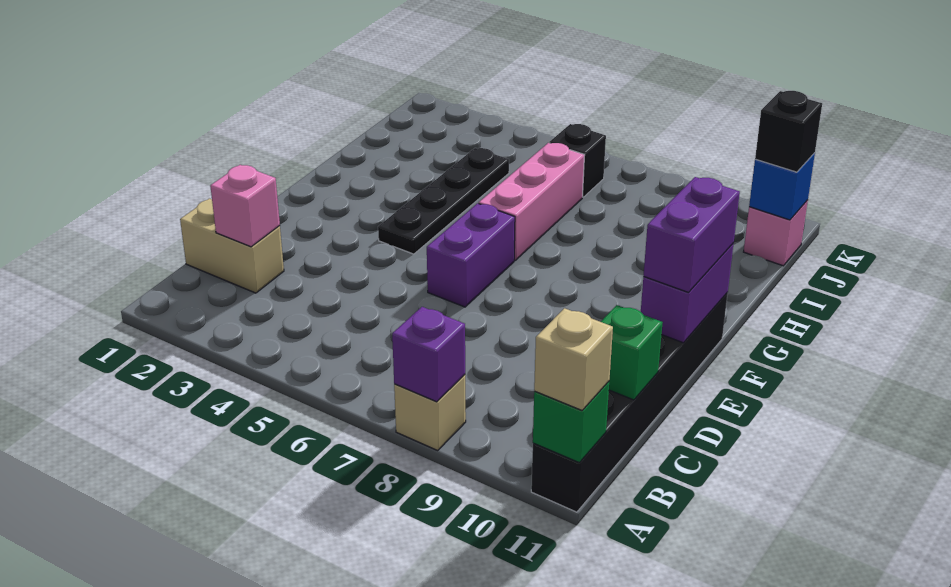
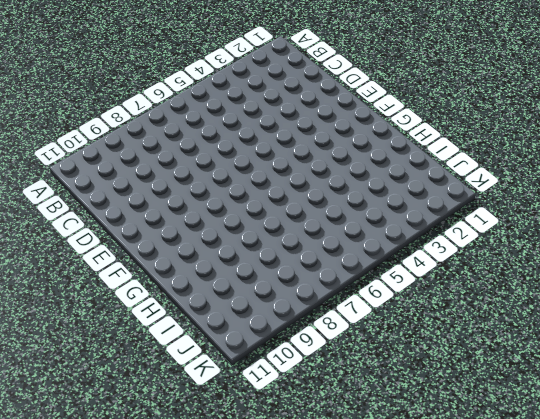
none -> tan brick A8 level 1
none -> black brick A11:F11 level 1
none -> tan brick C1:C2 level 1

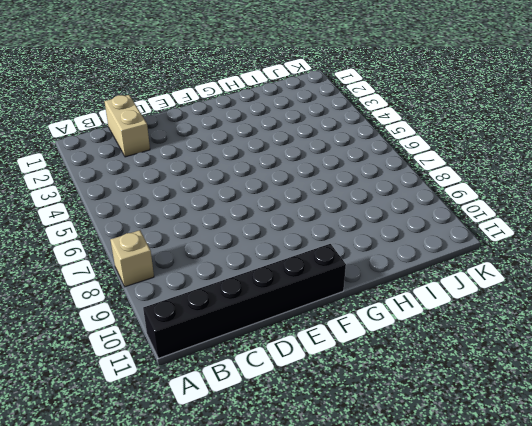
none -> purple brick E6:F6 level 1
none -> black plate F4:I4 level 1
none -> pink brick G6:I6 level 1

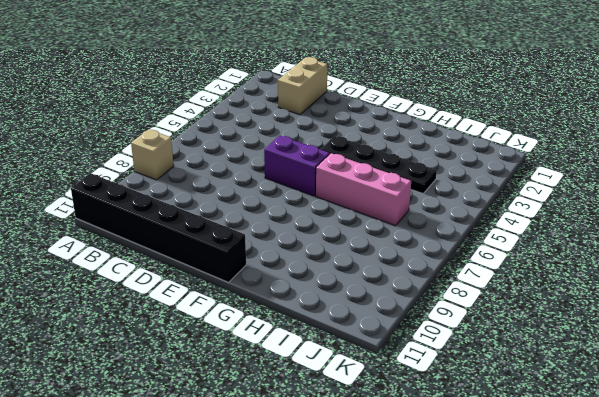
none -> black brick J6 level 1
none -> pink brick J11 level 1
none -> purple brick A8 level 2

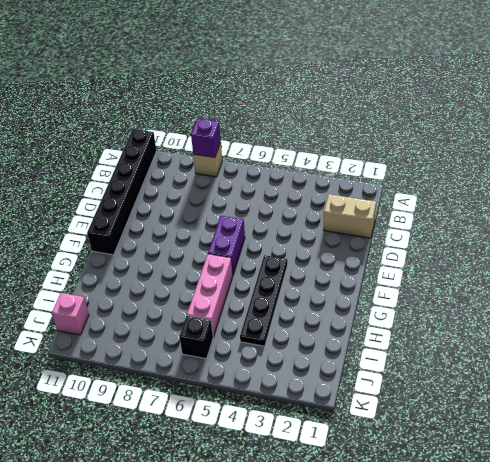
none -> green brick A11 level 2
none -> pink brick C2 level 2
none -> green brick C11 level 2

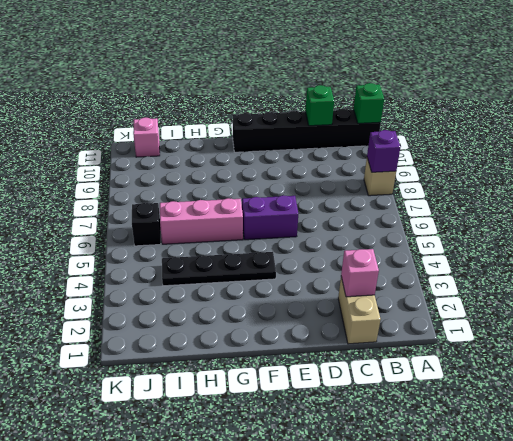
none -> purple brick E11:F11 level 2
none -> blue brick J11 level 2
none -> tan brick A11 level 3

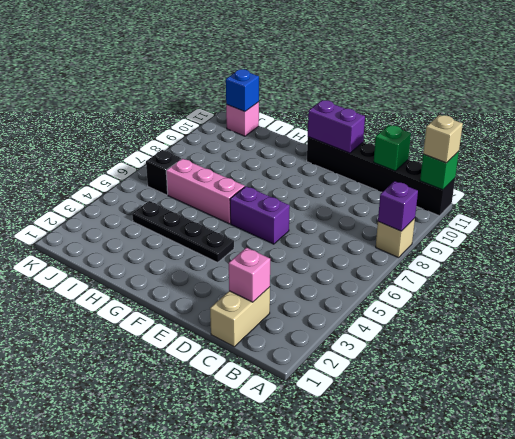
none -> purple brick E11:F11 level 3
none -> black brick J11 level 3

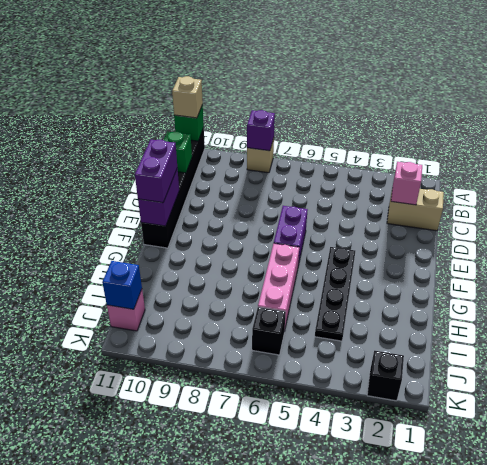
black brick K2 level 1 -> black brick J11 level 3

